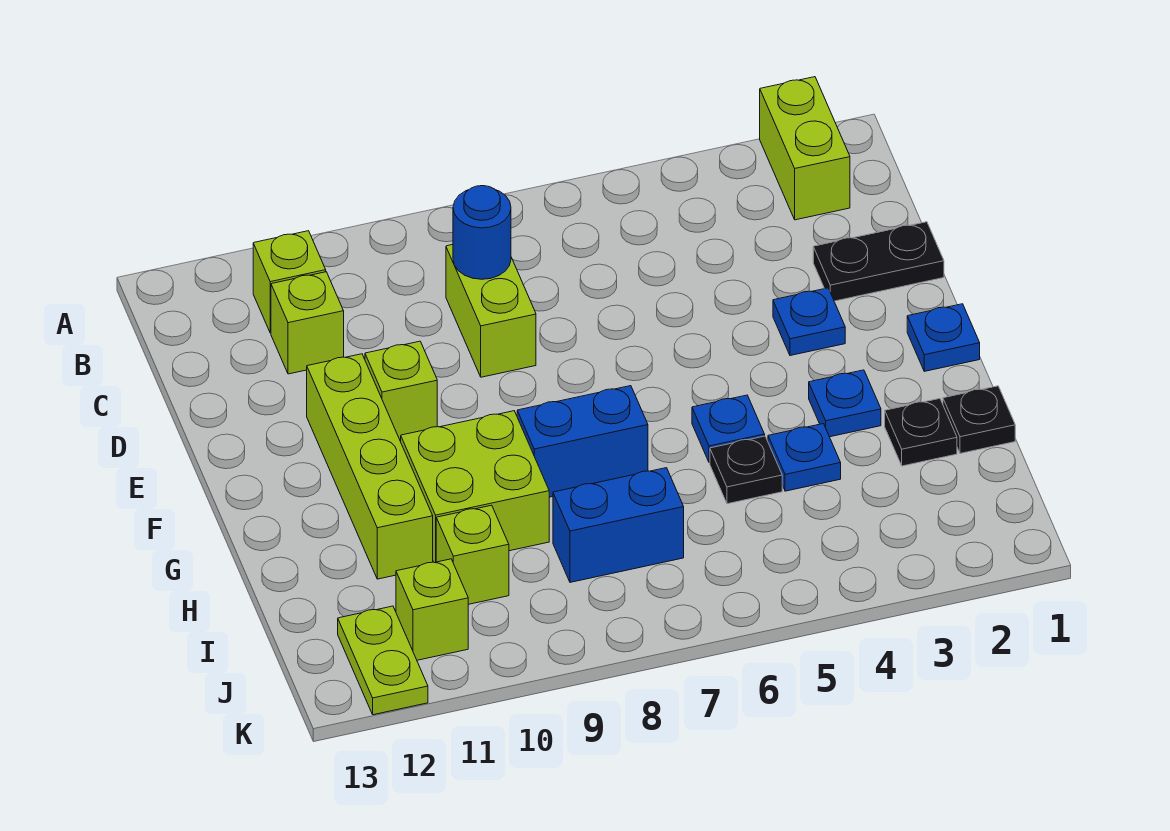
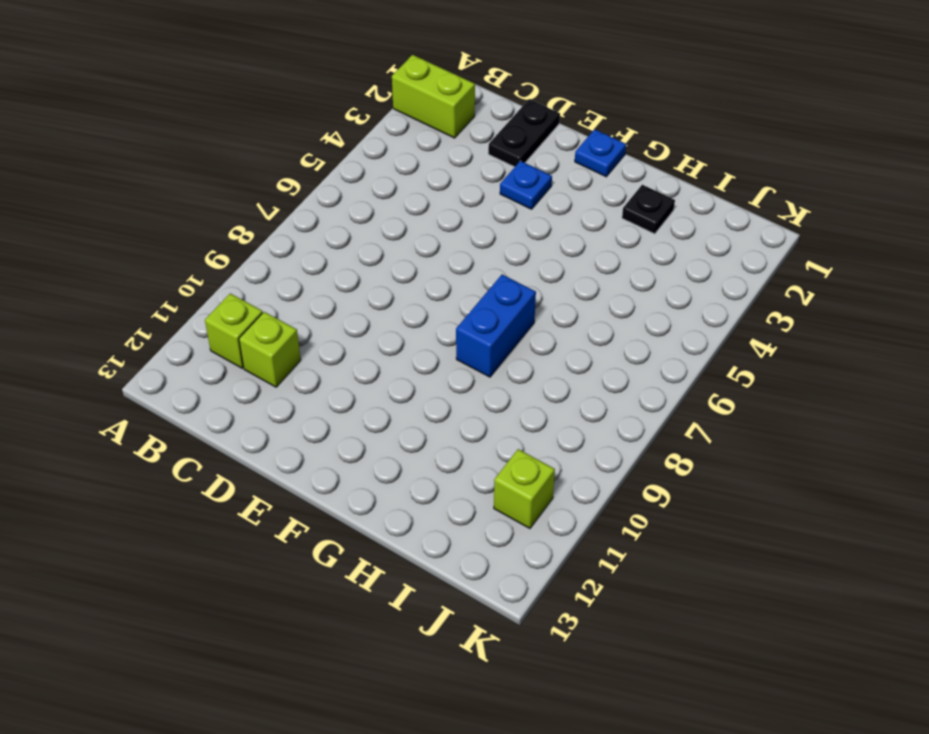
none -> lime brick C8:D8 level 1
none -> lime brick E10 level 1
none -> lime brick E11:H11 level 1

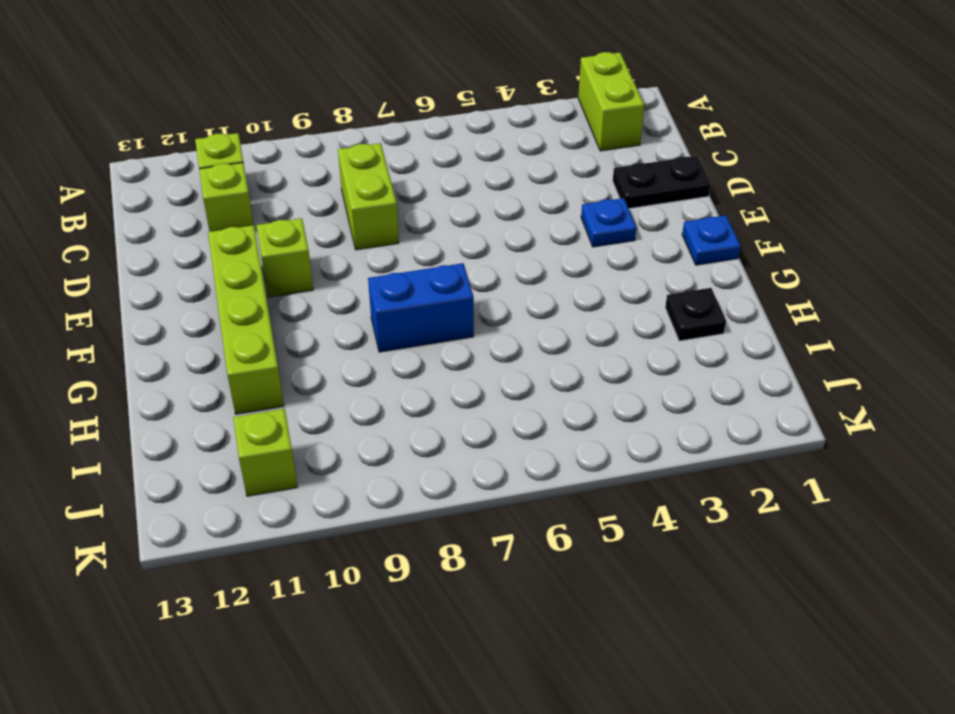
none -> blue plate G3 level 1
none -> blue plate G5 level 1
none -> lime brick G9:H10 level 1

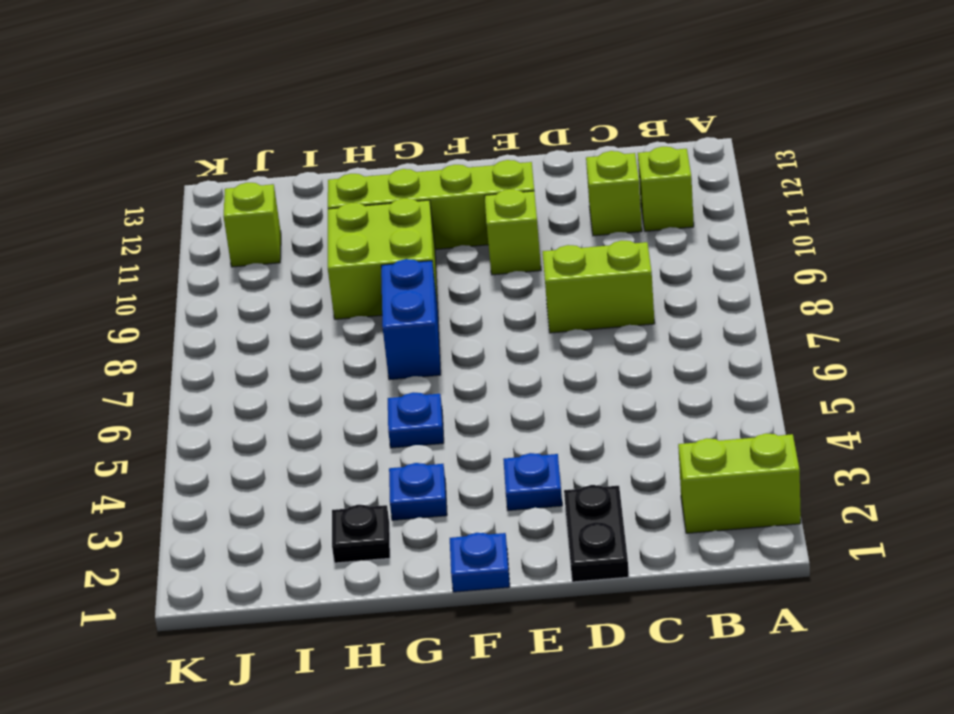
none -> black plate H1 level 1
none -> blue plate H4 level 1
none -> black plate H5 level 1

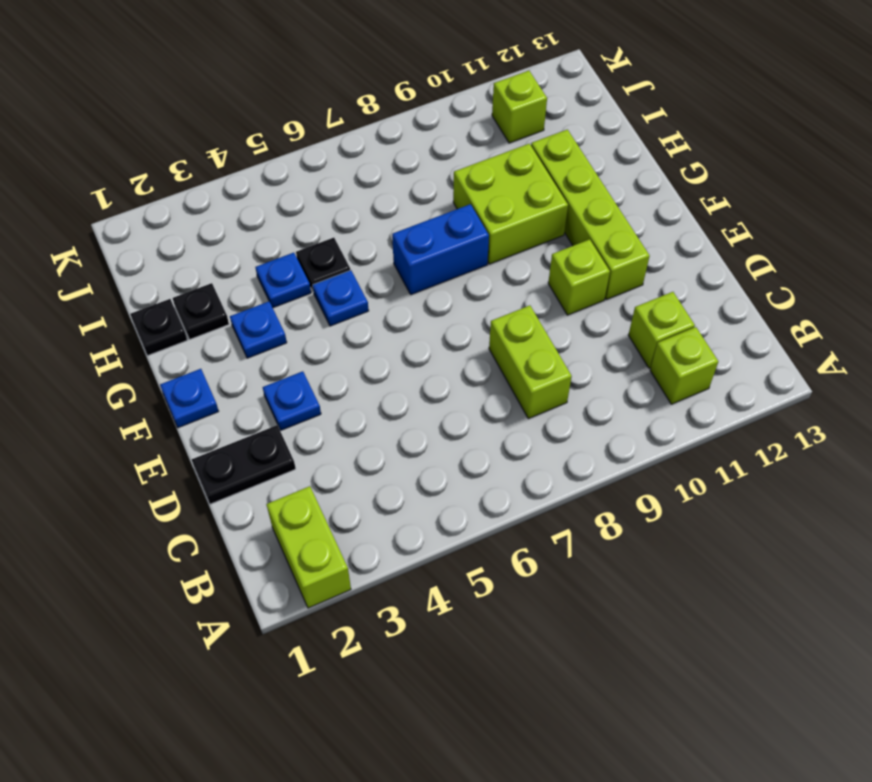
none -> blue brick I7:I8 level 1
none -> lime brick I10 level 1
none -> lime plate J12:K12 level 1

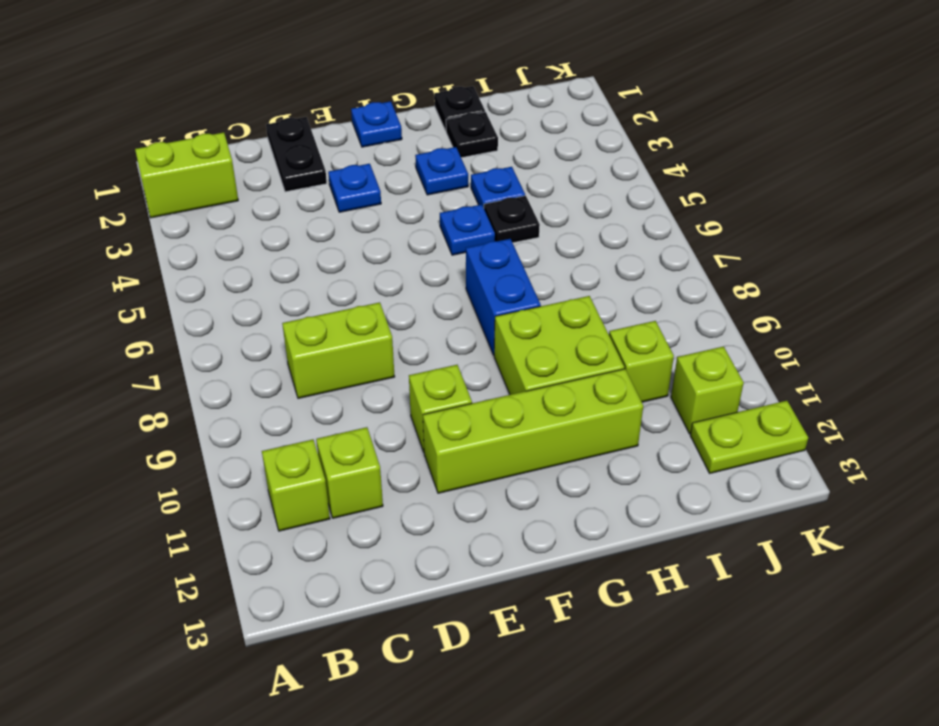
none -> blue brick I7:I8 level 1
none -> blue round brick C8 level 2

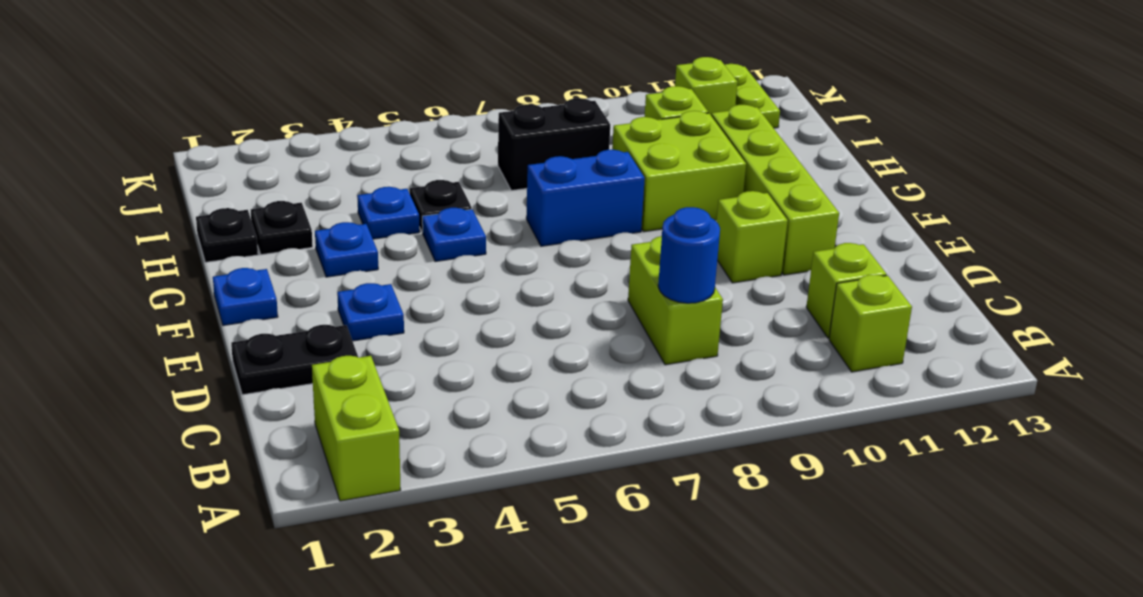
black brick I7:I8 level 1 -> blue brick I7:I8 level 1

